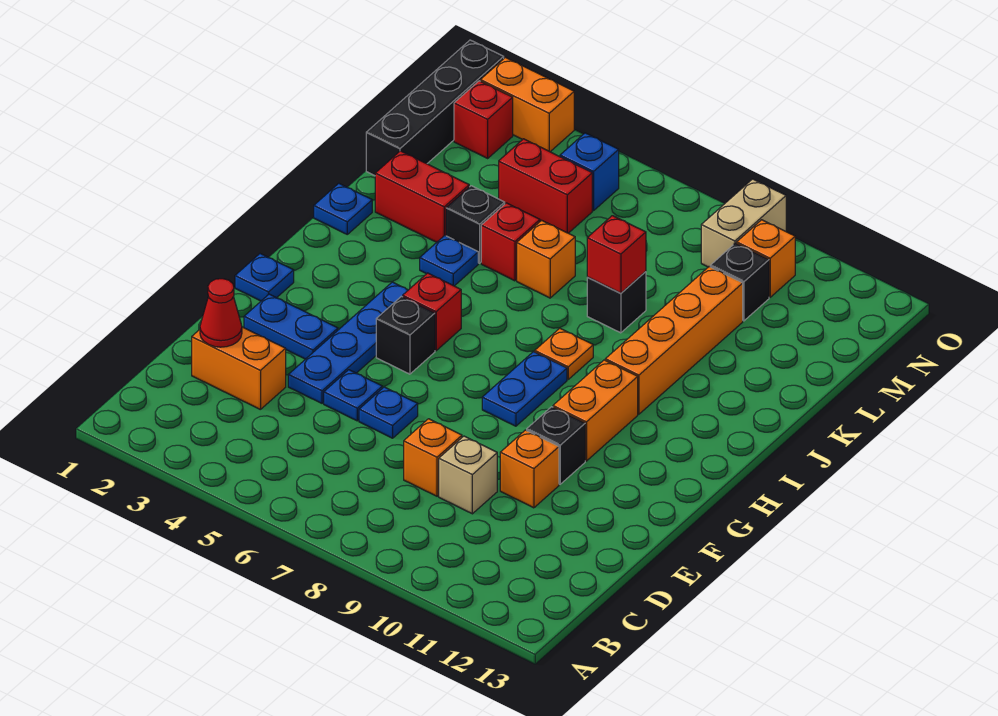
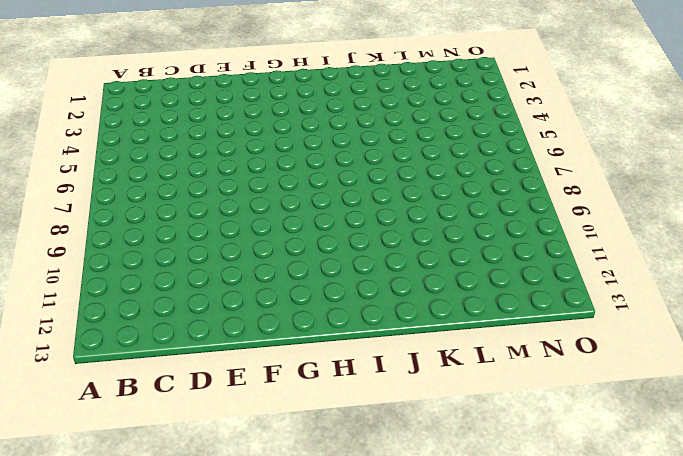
none -> orange brick D2:D3 level 1
none -> orange brick D8 level 1
none -> tan brick D9 level 1
none -> blue plate E4:H4 level 1

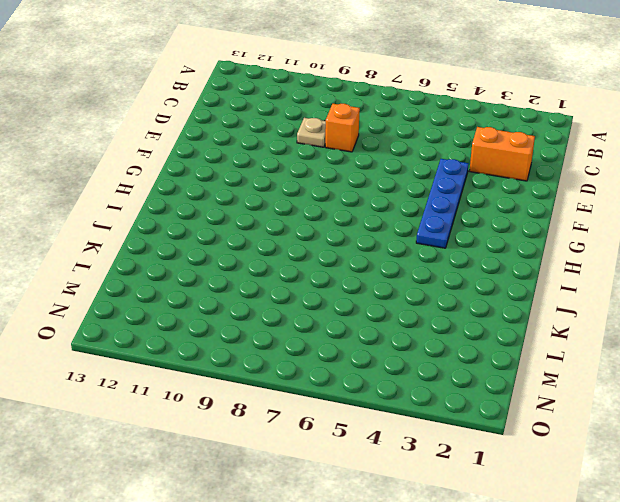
tan plate D9 level 1 -> tan brick D9 level 1
none -> blue plate E5 level 1
none -> blue plate E6 level 1
none -> orange brick E10 level 1
none -> blue plate F2:F3 level 1

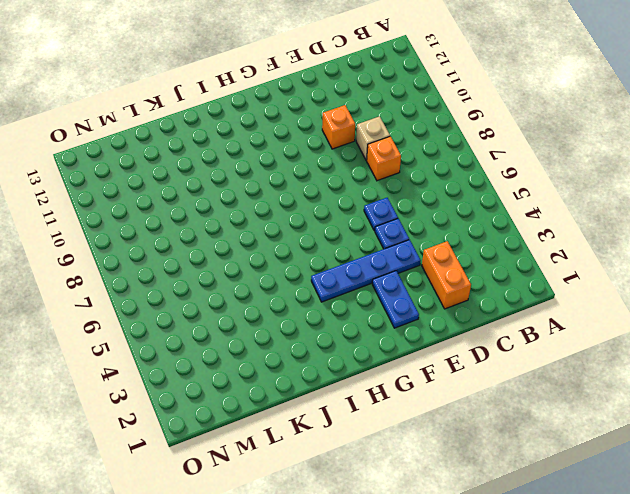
none -> black brick F10 level 1
none -> blue plate G1 level 1
none -> black brick G5 level 1
none -> blue plate G8:H8 level 1

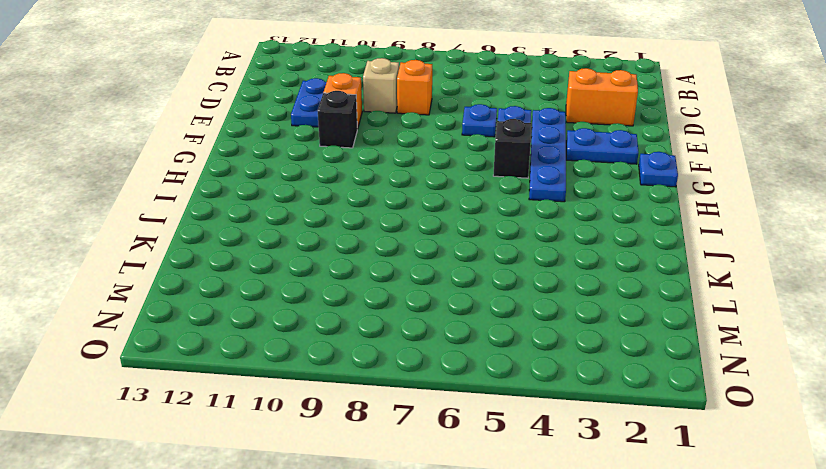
blue plate D11:E11 level 1 -> blue plate G8:H8 level 1
none -> orange brick G10:H10 level 1
none -> red brick H5 level 1
none -> orange plate I8 level 1
none -> orange brick I10:L10 level 1

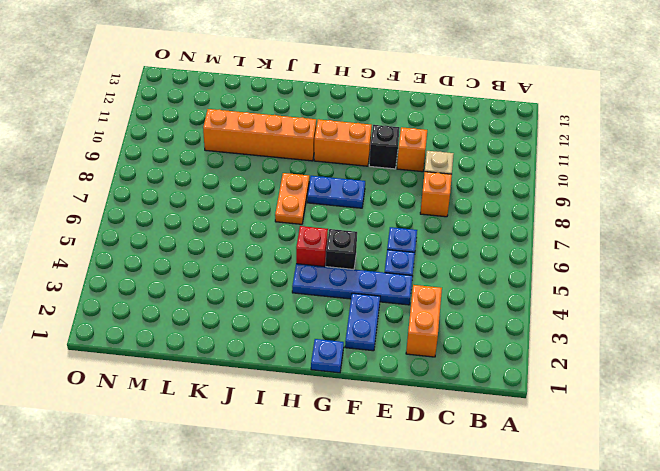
orange plate I7:I8 level 1 -> orange plate I8 level 1
none -> blue plate J1 level 1
none -> blue plate J4 level 1
none -> red brick K2:K3 level 1
none -> black brick K4 level 1

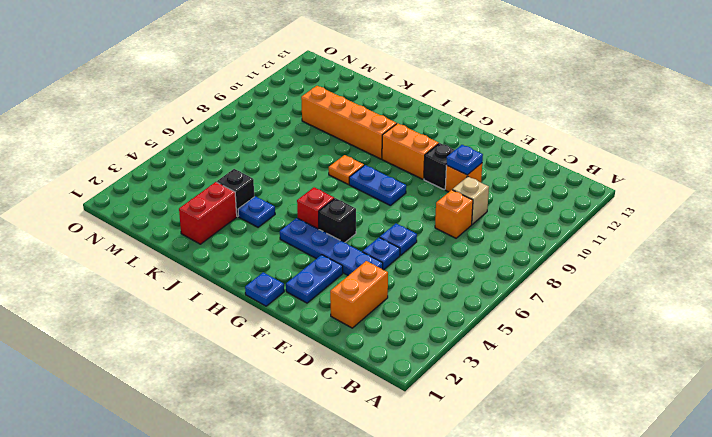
blue plate E10 level 2 -> blue plate J1 level 1
none -> red brick K5 level 1
none -> orange brick K6 level 1
none -> black brick K8 level 1
none -> black brick L1:O1 level 1

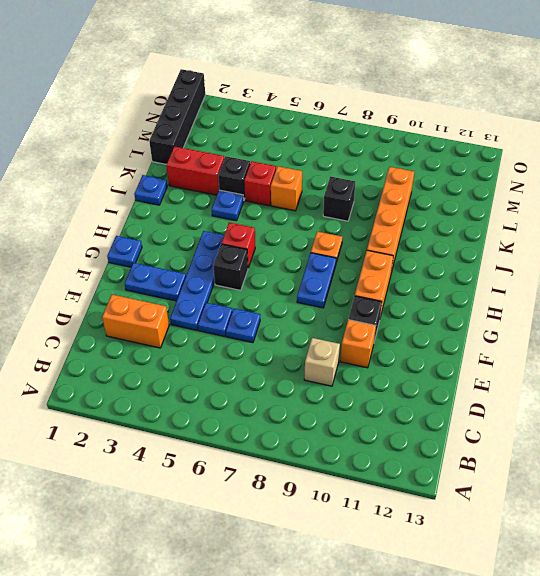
none -> orange brick D8 level 1
none -> red brick M4:M5 level 1
none -> black brick M10 level 1
none -> red brick N2 level 1

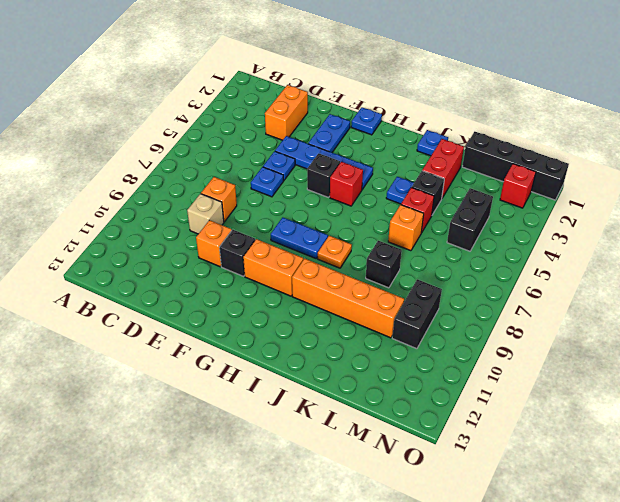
black brick M4:M5 level 1 -> red brick M4:M5 level 1
black brick M9:M10 level 1 -> black brick M10 level 1
none -> blue brick N5 level 1
none -> tan brick N9:O9 level 1
none -> orange brick N10 level 1
none -> orange brick O2:O3 level 1

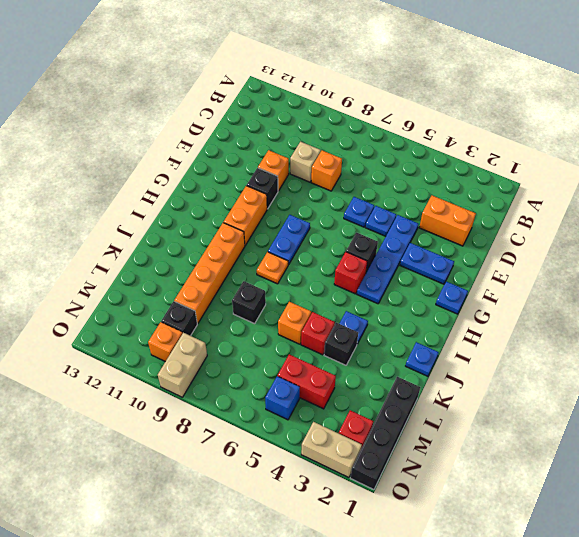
tan brick O2:O3 level 1 -> orange brick O2:O3 level 1
none -> red brick K2:K3 level 1
none -> red cone D2 level 2
none -> red brick K8 level 2

